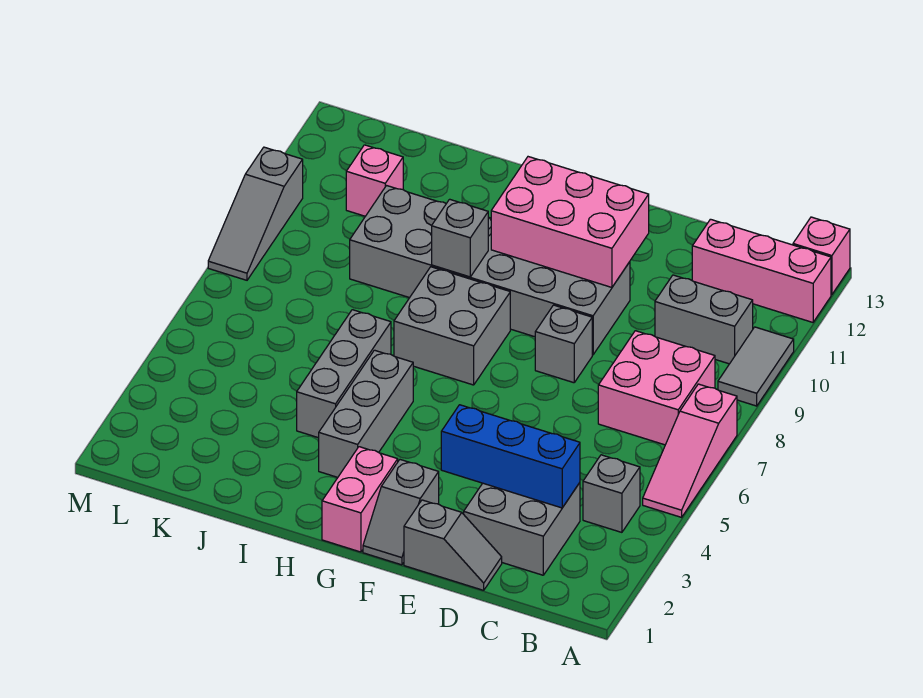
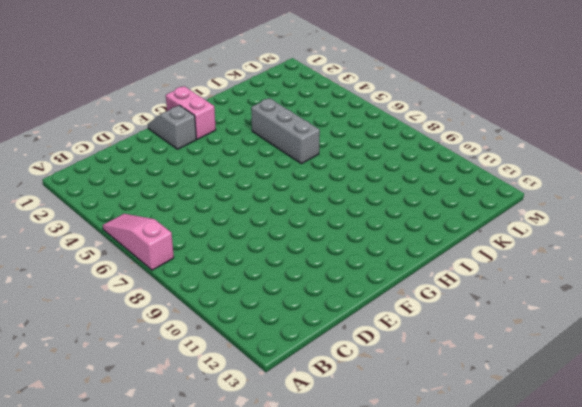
none -> grey tile A9:A10 level 1
none -> pink brick A12:C12 level 1
none -> pink brick A13 level 1

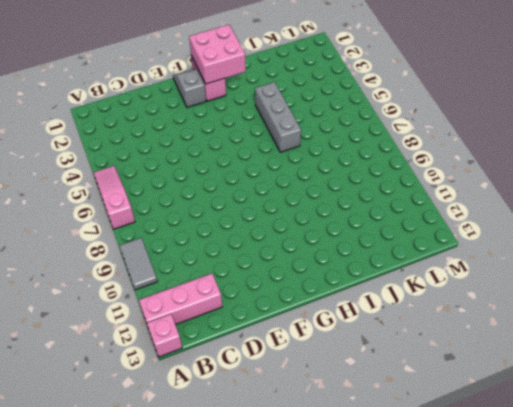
pink brick G1:H2 level 2 -> pink brick B7:C8 level 1
none -> grey brick B4 level 1
none -> grey brick B10:C10 level 1
none -> grey brick C2:D3 level 1

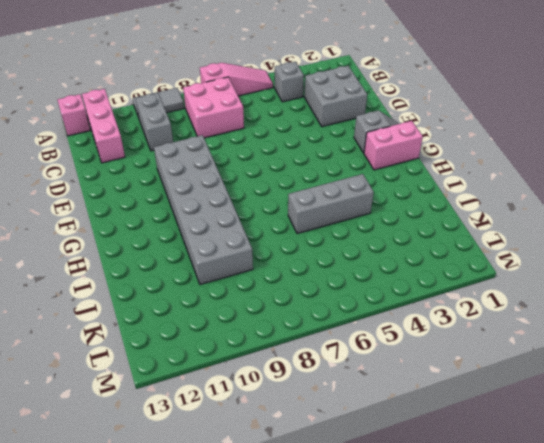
none -> grey slope D1:E1 level 1 top E
none -> grey brick E8 level 1
none -> grey brick G7:H8 level 1

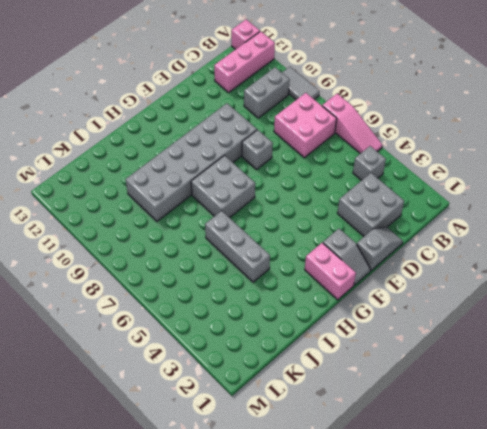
none -> grey brick H3:H5 level 1
none -> pink brick K11 level 1
none -> grey slope M8:M10 level 1 top 10

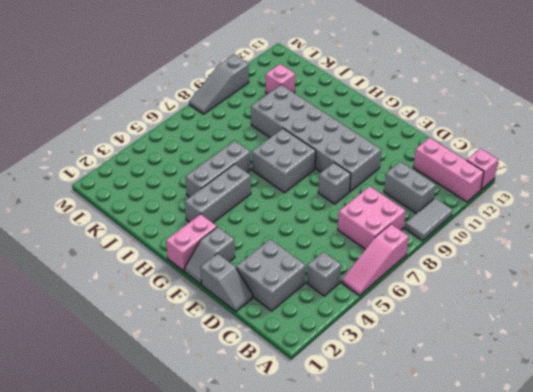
none -> blue brick C3:E3 level 2
none -> pink brick E10:G11 level 2
none -> grey brick H9 level 2

